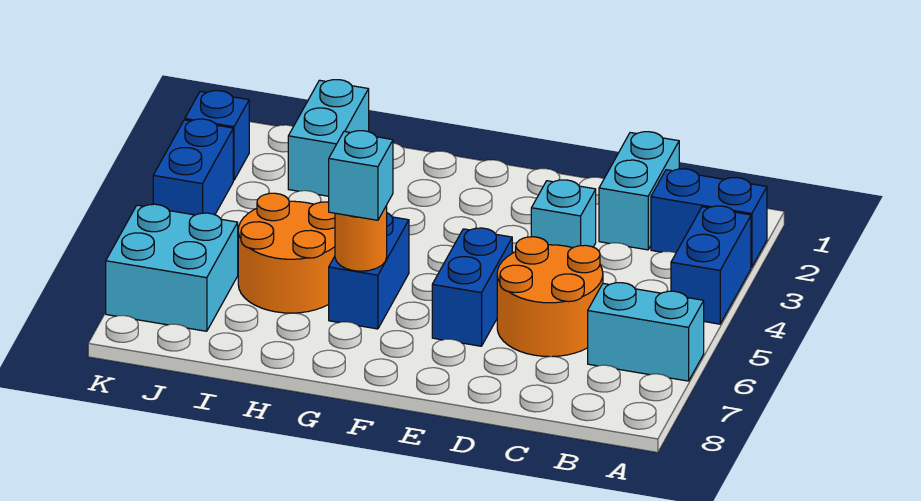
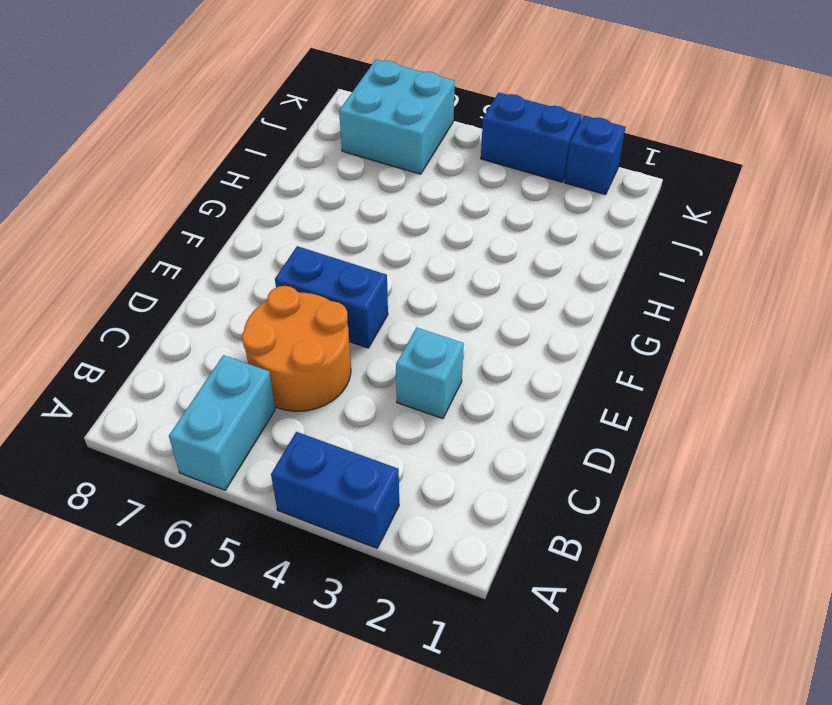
none -> blue brick A2:B2 level 1
none -> cyan brick C1:C2 level 1
none -> blue brick G5:G6 level 1

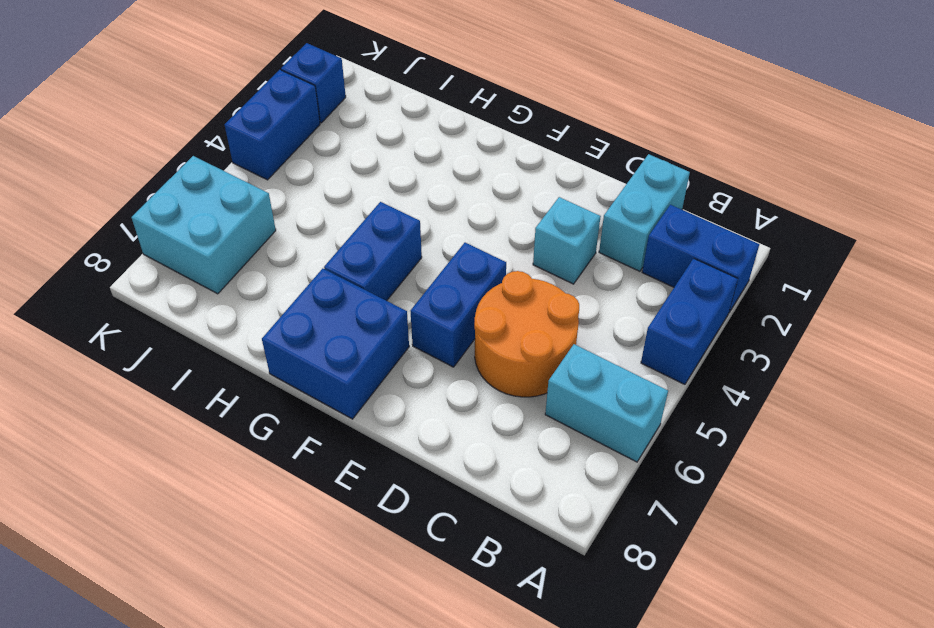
blue brick F7:G8 level 1 -> none
none -> orange round brick H5:I6 level 1
none -> cyan brick I1:I2 level 1
none -> orange round brick G6 level 2

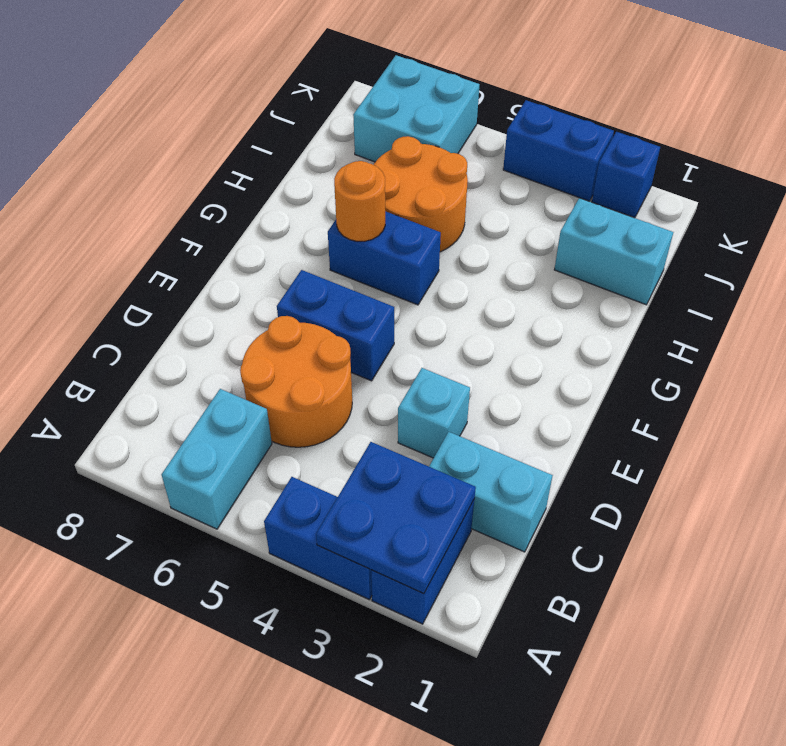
blue plate A2:B3 level 2 -> none
none -> cyan brick G6 level 3

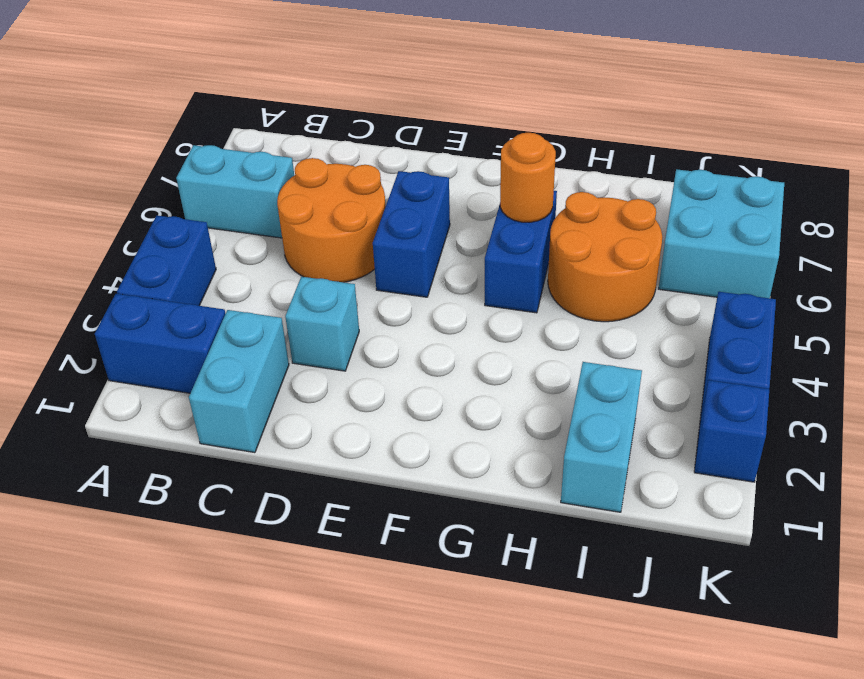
none -> cyan brick G6 level 3

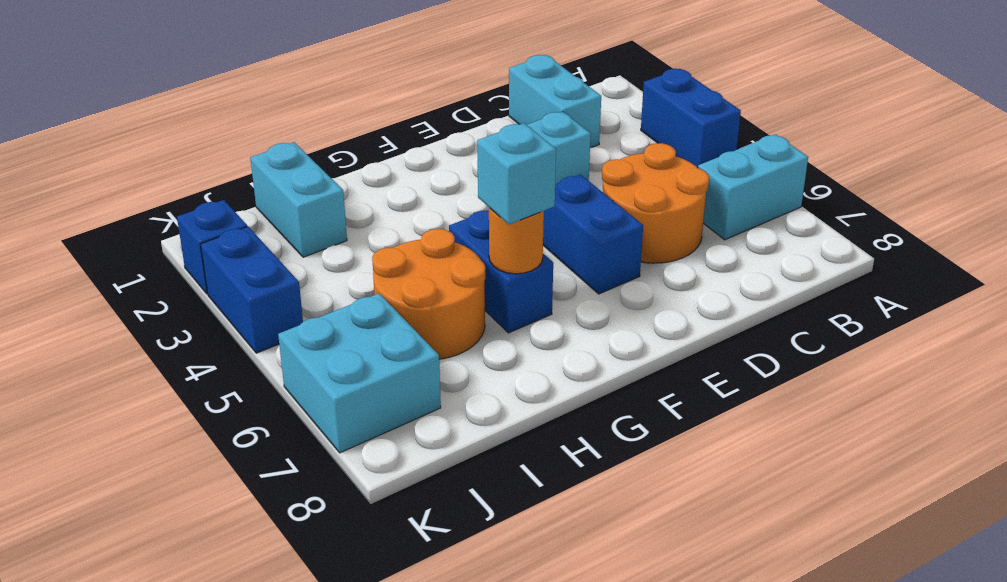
none -> blue brick A2:B2 level 1

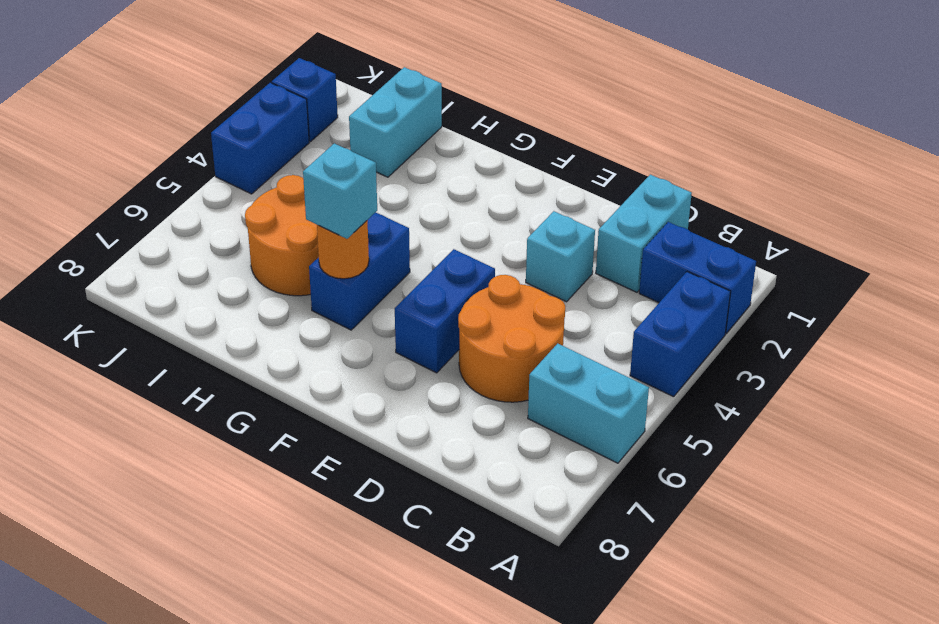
none -> cyan brick J6:K7 level 1

